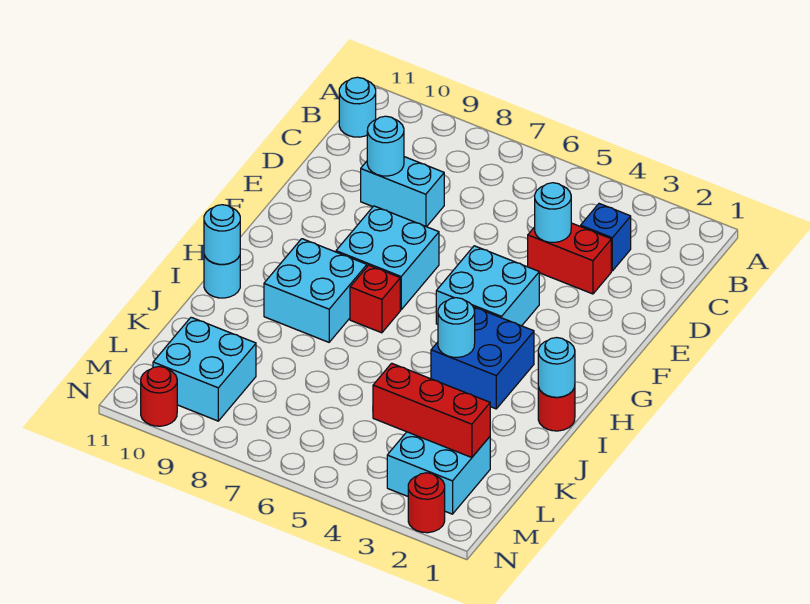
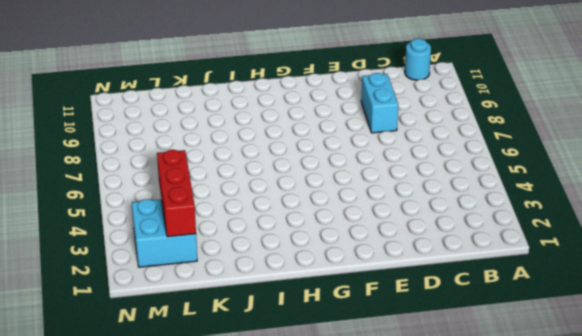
none -> blue brick C3 level 1
none -> red brick D3:D4 level 1
none -> cyan brick F4:G5 level 1

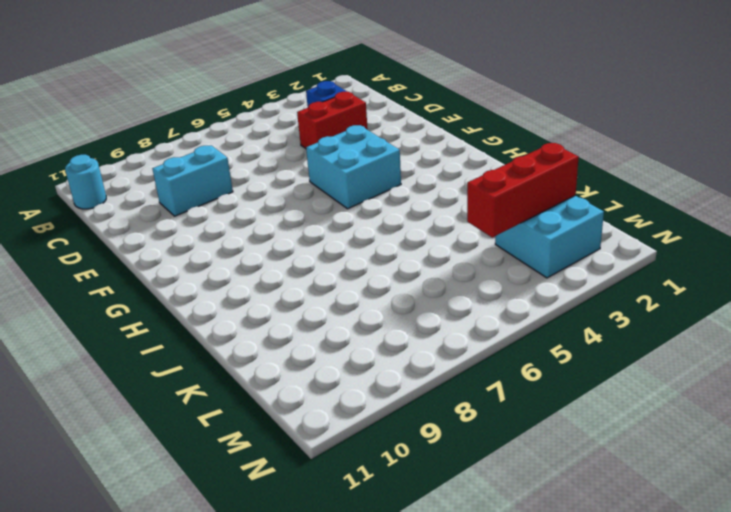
none -> cyan brick F7:G8 level 1
none -> blue brick H3:I4 level 1
none -> red brick H7 level 1

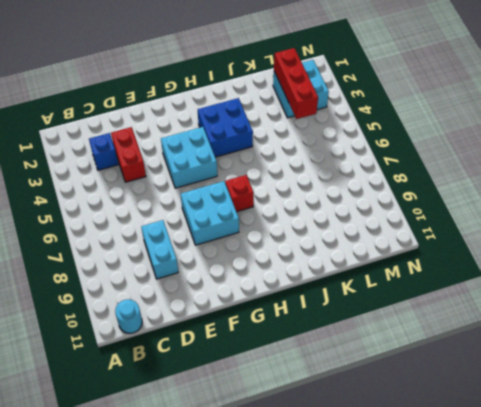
none -> cyan brick H8:I9 level 1
none -> red round brick I1 level 1
none -> cyan round brick I11 level 1

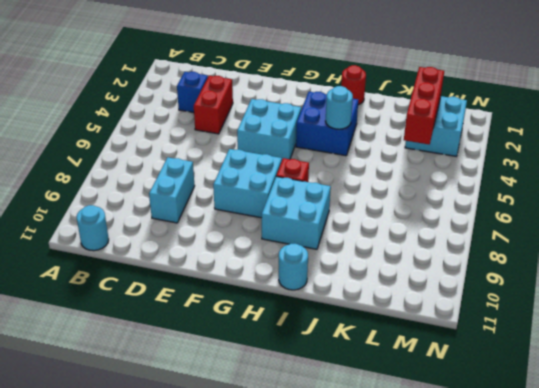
none -> cyan brick L9:M10 level 1
none -> red round brick N2 level 1
none -> red round brick N10 level 1

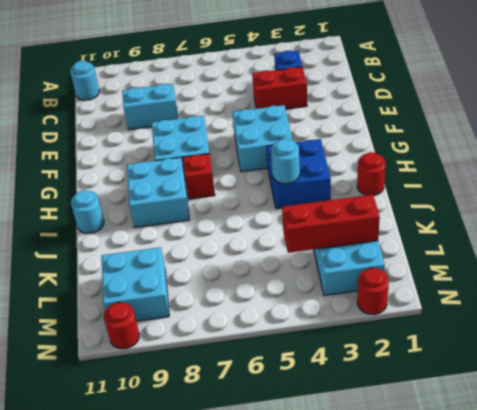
none -> cyan round brick D4 level 2
none -> cyan round brick D9 level 2
none -> cyan round brick I1 level 2

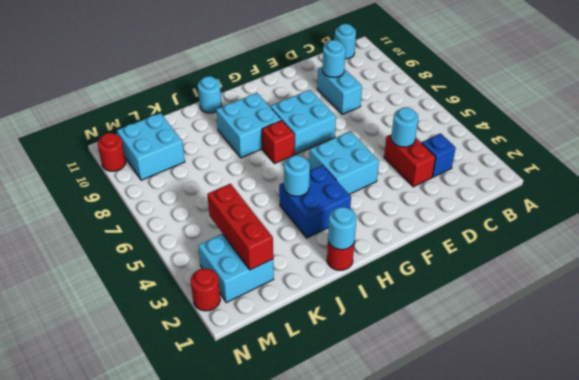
none -> cyan round brick I11 level 2

